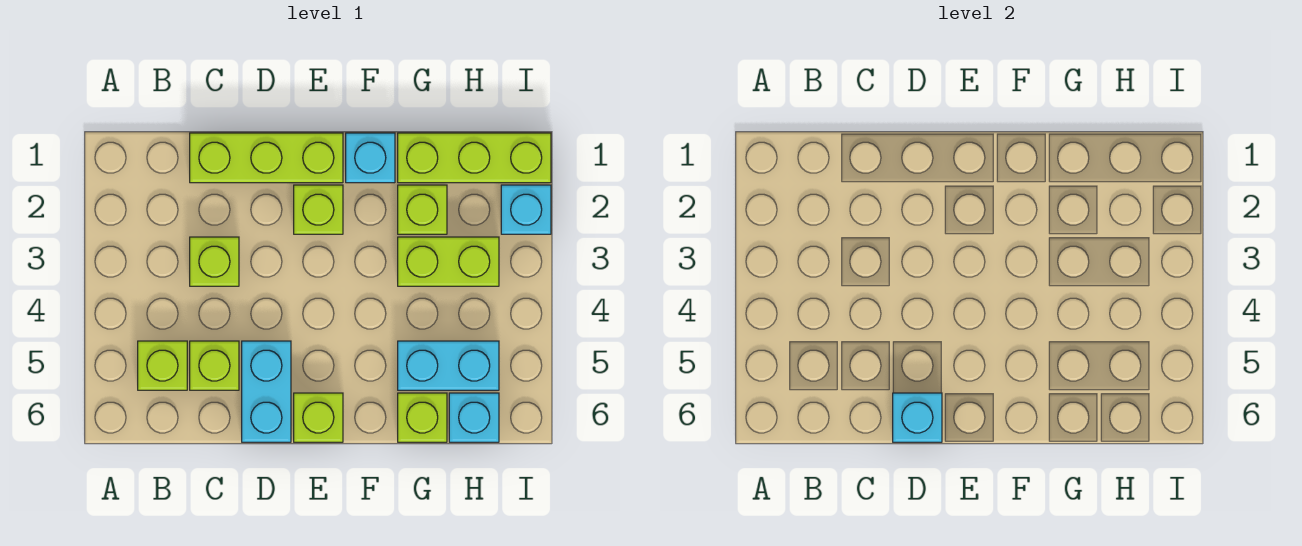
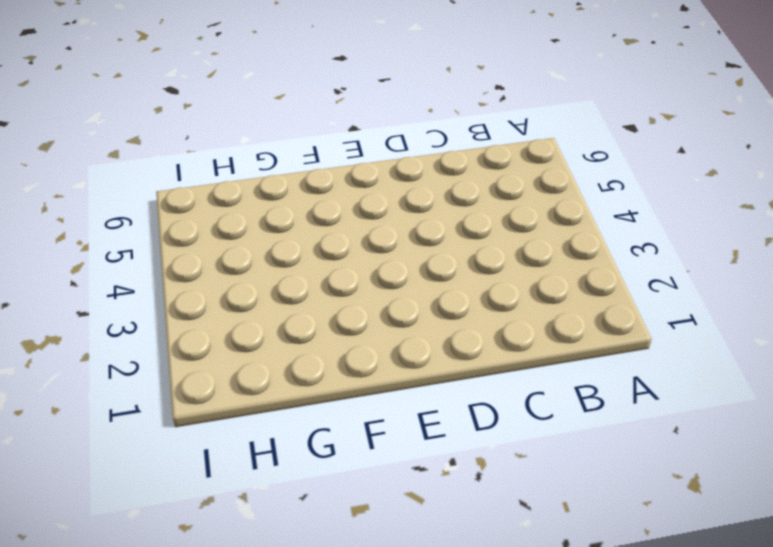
none -> lime brick B5 level 1
none -> lime brick C1:E1 level 1
none -> lime brick C3 level 1

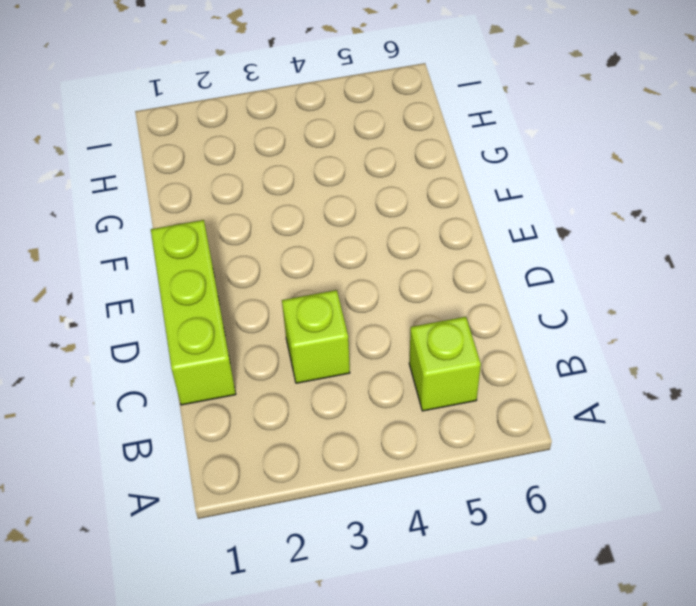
none -> lime brick C5 level 1
none -> cyan brick D5:D6 level 1
none -> lime brick E2 level 1

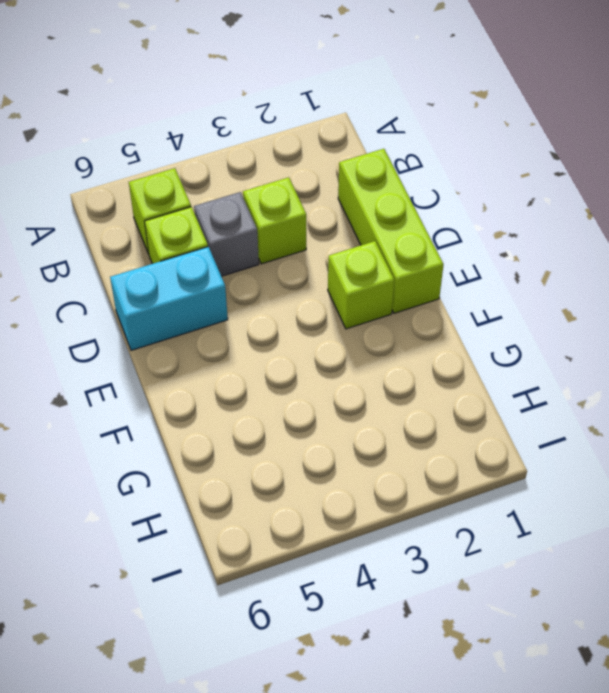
grey brick C4 level 1 -> none
none -> lime brick E6 level 1
none -> cyan brick F1 level 1
none -> lime brick G1:I1 level 1

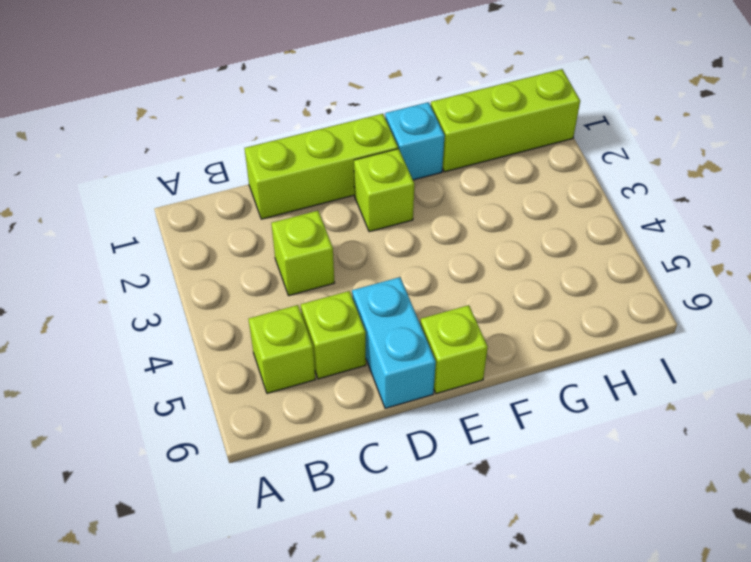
none -> lime brick G2 level 1
none -> lime brick G3:H3 level 1
none -> cyan brick G5:H5 level 1

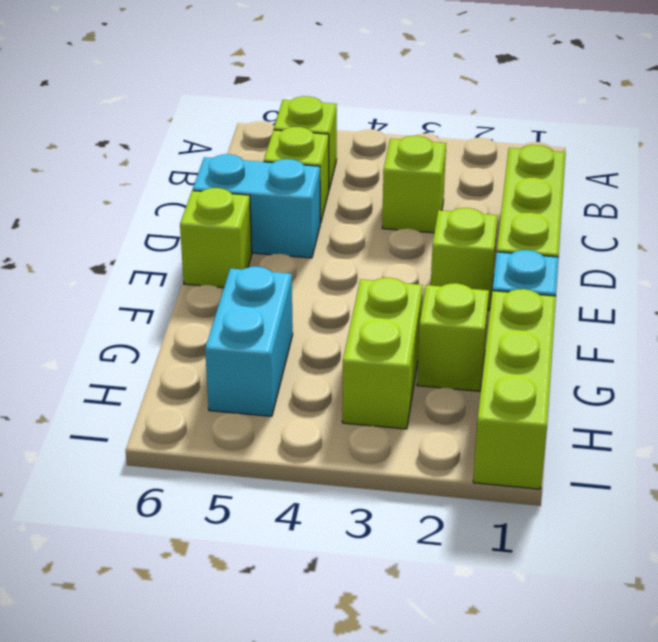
none -> lime brick G6 level 1
none -> cyan brick H6 level 1
none -> cyan brick I2 level 1

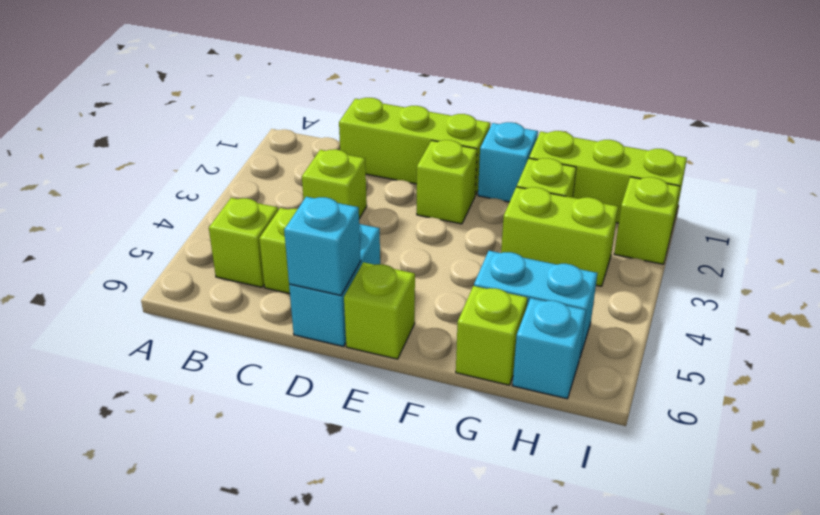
lime brick I2 level 1 -> cyan brick I2 level 1

